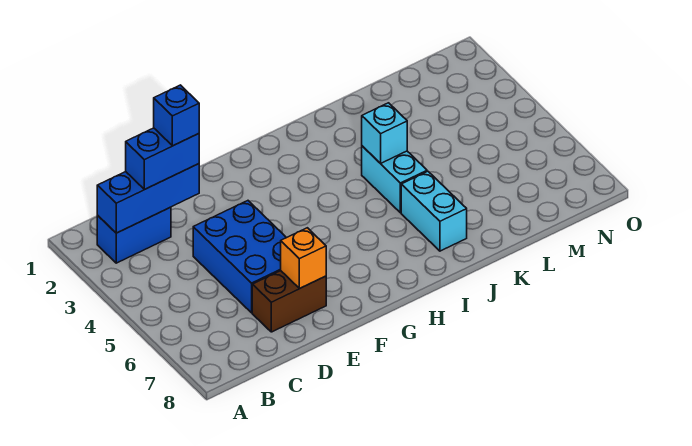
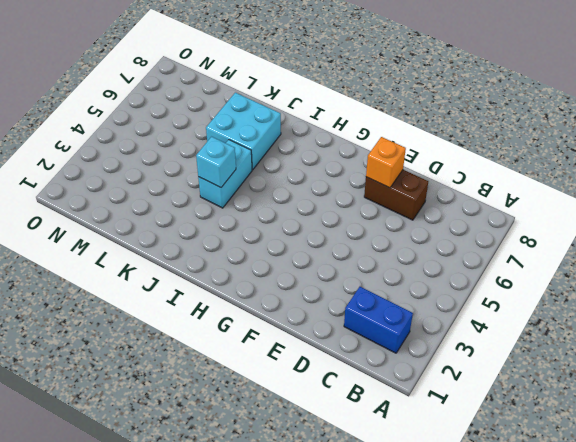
cyan brick J6:K7 level 1 -> cyan brick J6:J7 level 1
none -> blue brick D4:E6 level 1
none -> blue brick B2:D2 level 2

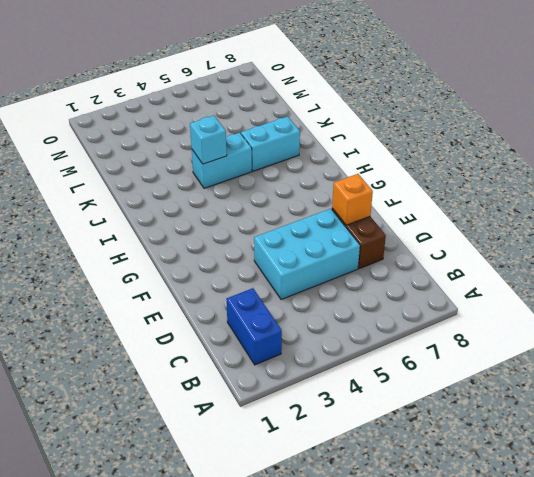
cyan brick D4:E6 level 1 -> blue brick D4:E6 level 1
none -> blue brick B2:D2 level 2
none -> blue brick C2:D2 level 3

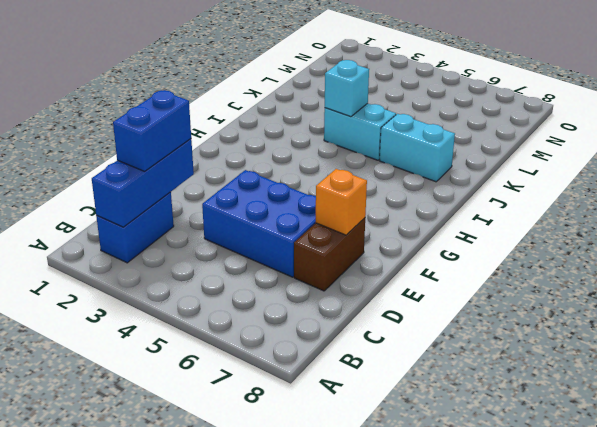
none -> blue brick D2 level 4

